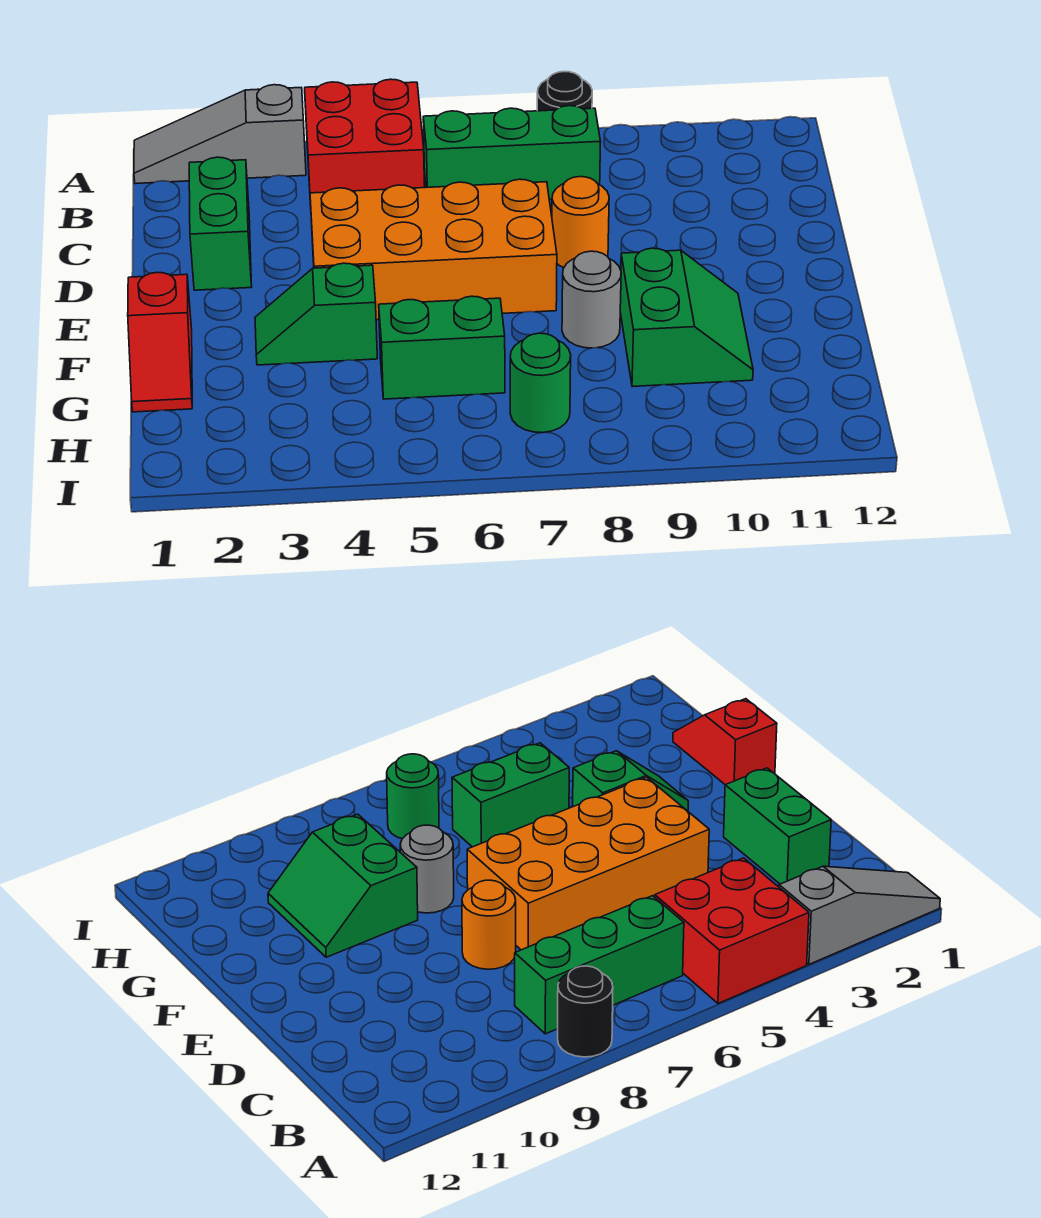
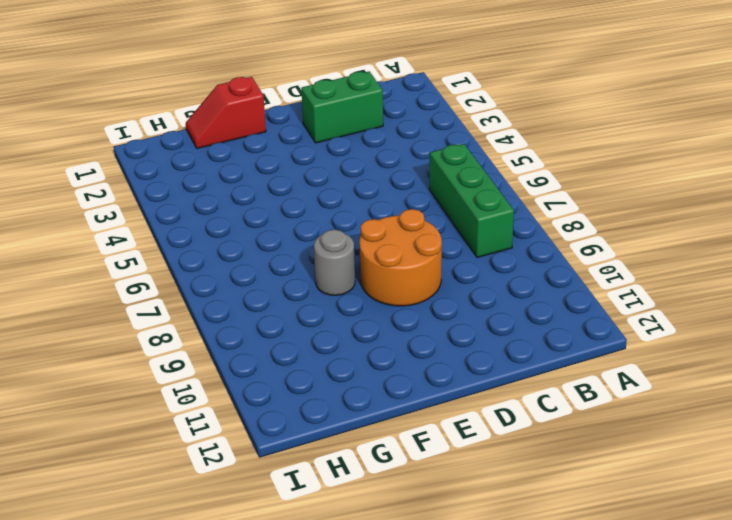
orange round brick D8:E9 level 1 -> orange round brick D8 level 1
none -> grey slope A1:A3 level 1 top 3
none -> red brick A4:B5 level 1
none -> black round brick A8 level 1

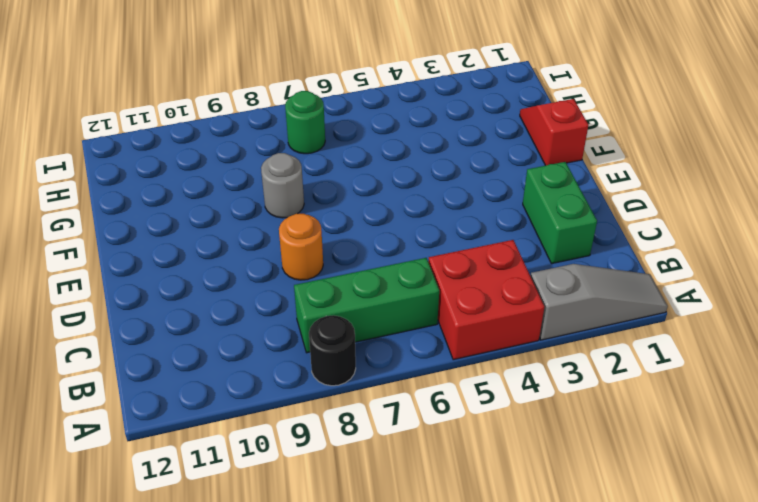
none -> orange brick D4:E7 level 1
none -> green slope F3:F4 level 1 top 4
none -> green slope F9:G10 level 1 top 9

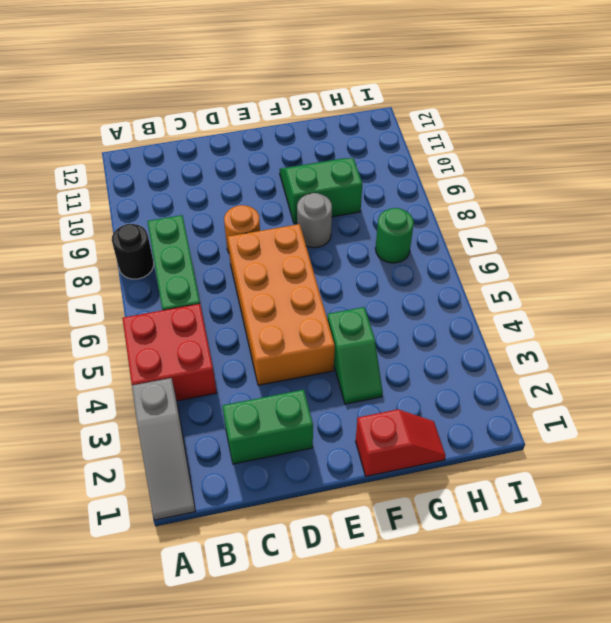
none -> green brick G5:G6 level 1

